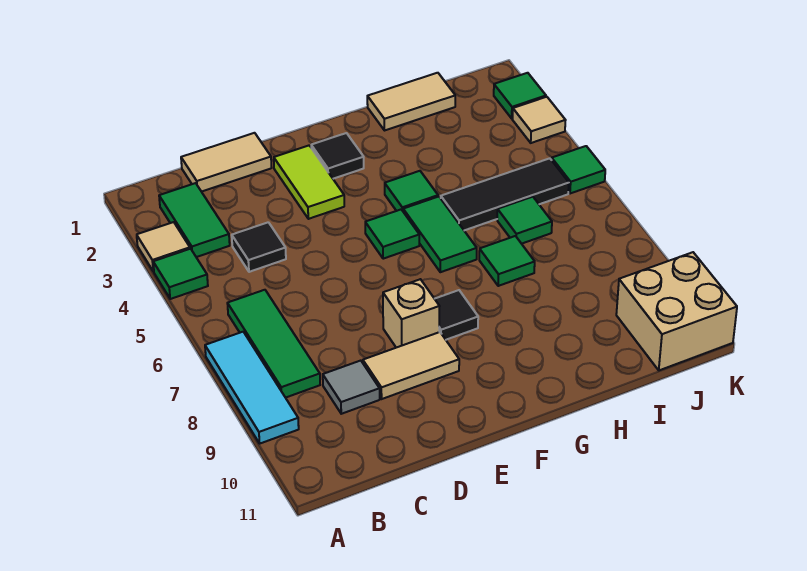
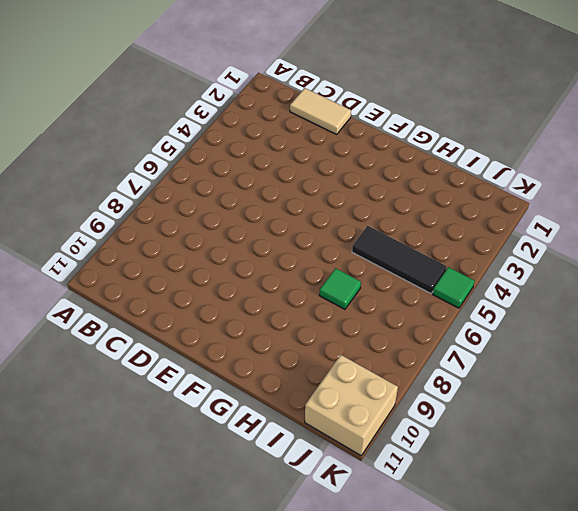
none -> tan tile A3 level 1
none -> green tile A4 level 1
none -> cyan tile A7:A9 level 1

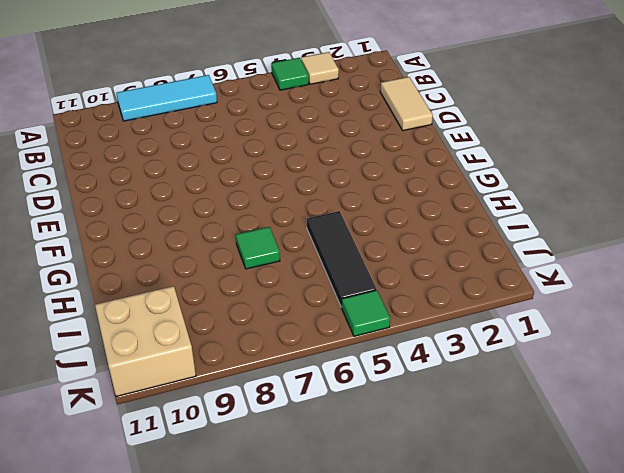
none -> green tile B2:B3 level 1
none -> green tile B6:B8 level 1
none -> black tile C4 level 1

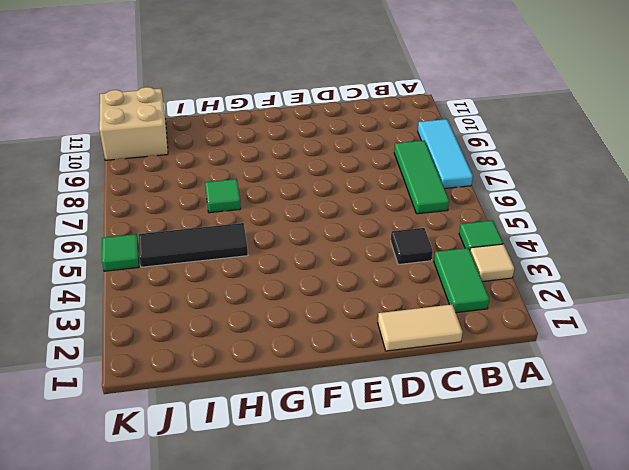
none -> grey tile C9 level 1
none -> tan tile D9:E9 level 1
none -> lime tile E2:E3 level 1

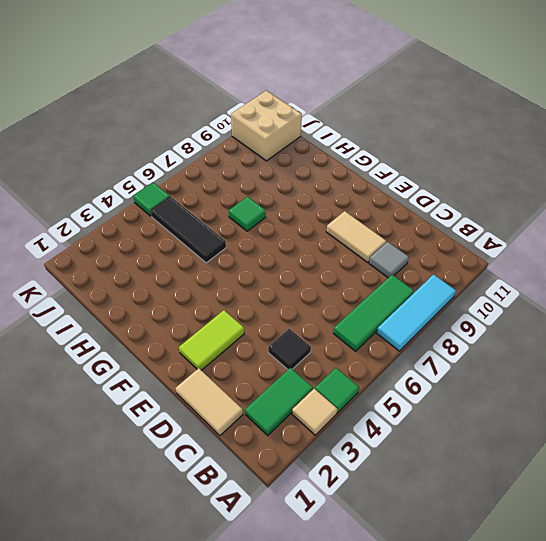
none -> tan brick E8 level 1
none -> black tile F2 level 1
none -> green tile F5 level 1

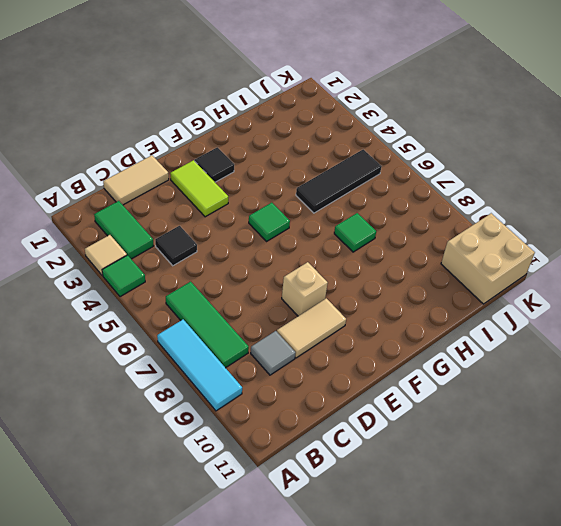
none -> black tile F8 level 1
none -> green tile G4 level 1
none -> green tile G5:G6 level 1

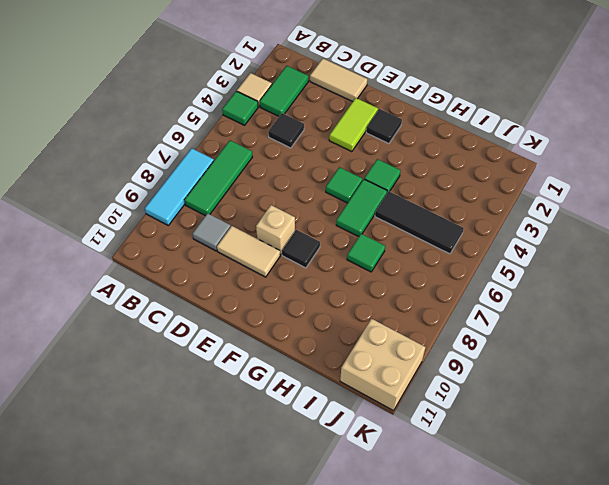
none -> tan tile H1:I1 level 1
none -> green tile I6 level 1
none -> green tile K2 level 1

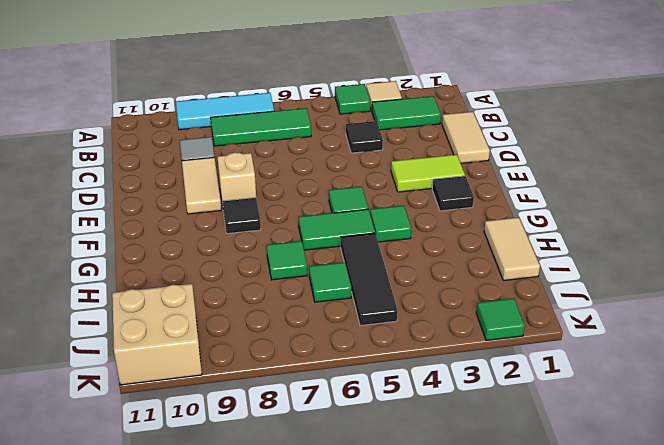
none -> tan tile K3 level 1
none -> green tile K5 level 1

